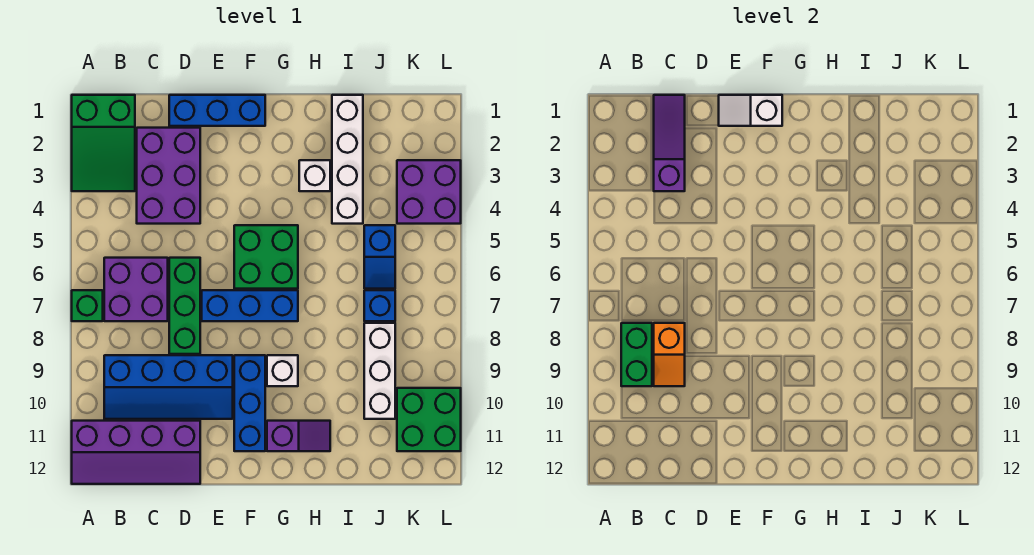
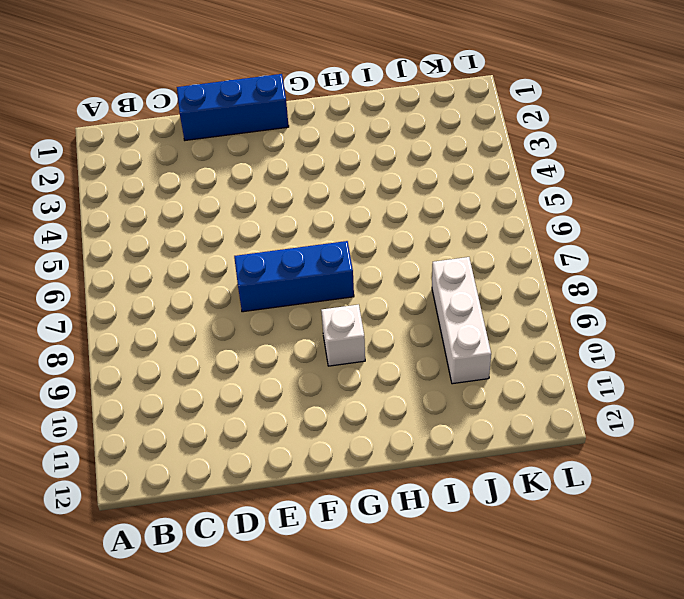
none -> green slope A1:B3 level 1 top 1
none -> green brick A7 level 1
none -> purple slope A11:D12 level 1 top 11

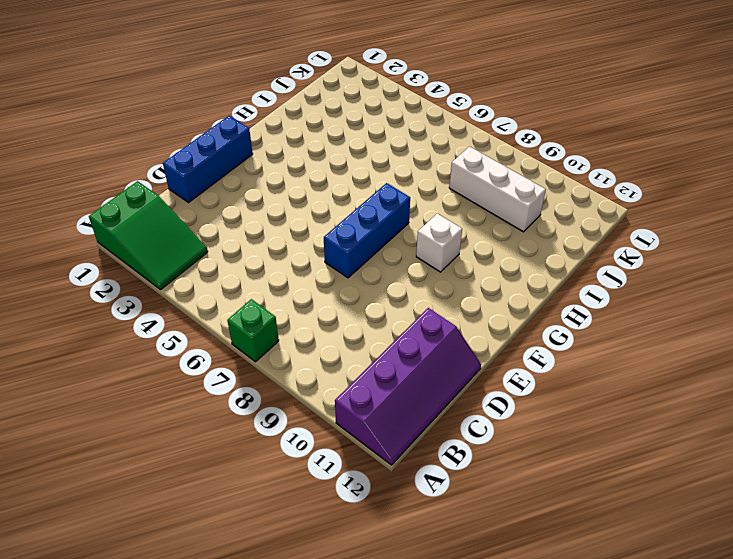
none -> purple brick B6:C7 level 1
none -> blue slope B9:E10 level 1 top 9
none -> purple brick C2:D4 level 1

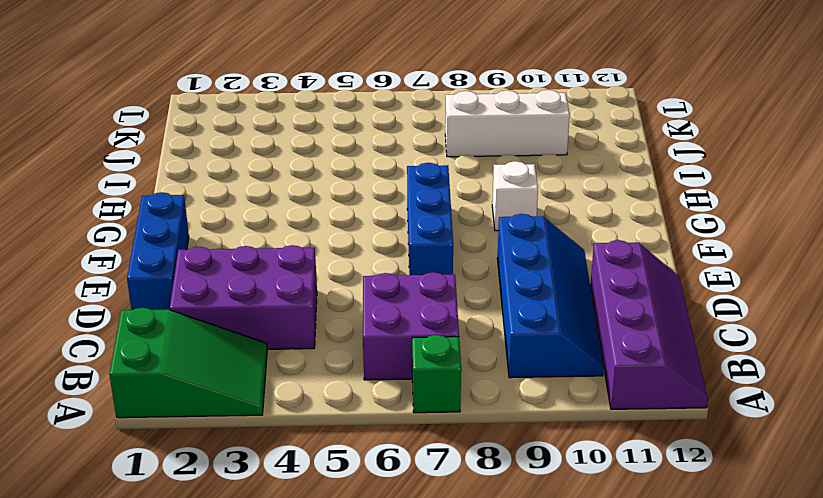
none -> green brick D6:D8 level 1
none -> green brick F5:G6 level 1
none -> blue brick F9:F11 level 1

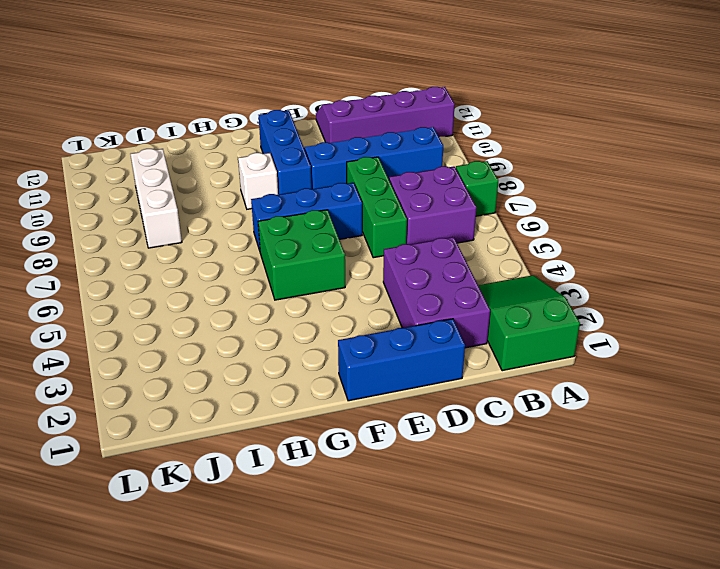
none -> purple slope G11:H11 level 1 top G
none -> white brick H3 level 1
none -> white brick I1:I4 level 1

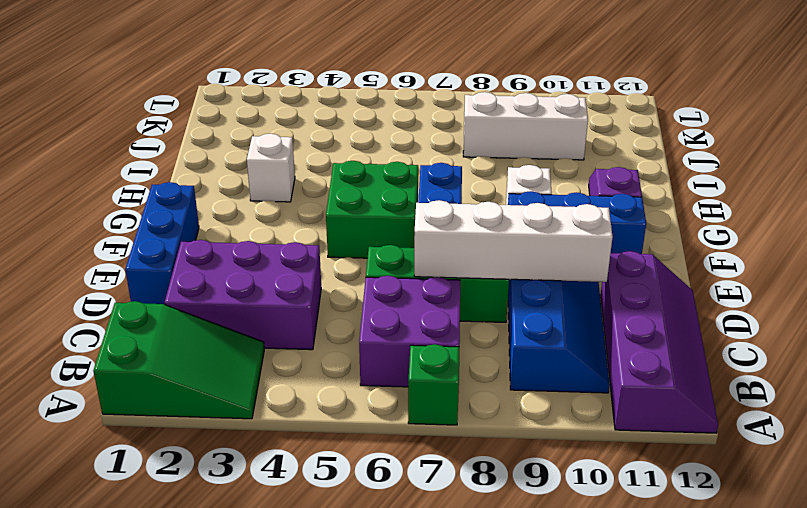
white brick D7:D10 level 2 -> white brick I1:I4 level 1
none -> blue slope J5:J6 level 1 top 5
none -> blue brick J7 level 1
none -> purple brick K3:L4 level 1

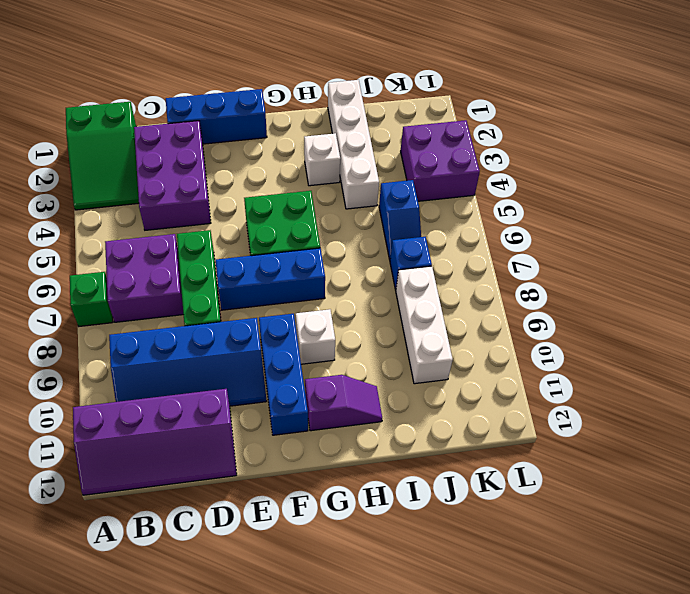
none -> green brick K10:L11 level 1
none -> green brick B8:B9 level 2
none -> purple slope C1:C3 level 2 top 3

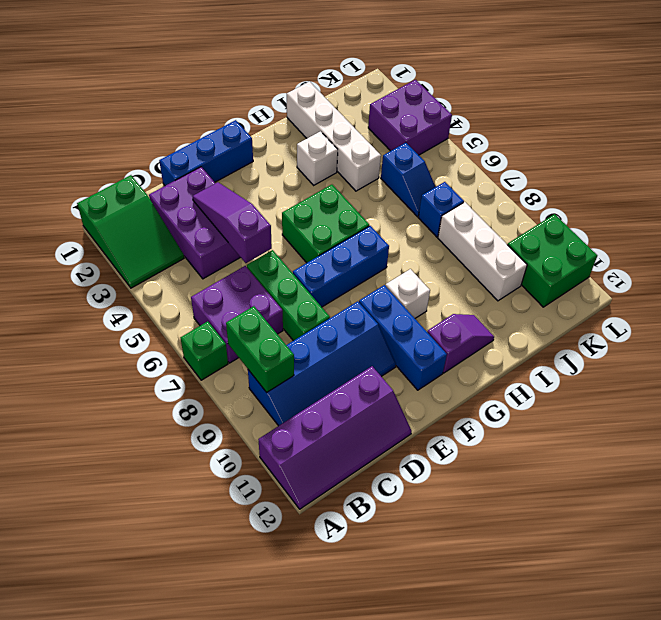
purple slope D3:D5 level 2 top 5 -> purple slope C1:C3 level 2 top 3
none -> orange slope C8:C9 level 2 top 8
none -> white slope E1:F1 level 2 top F

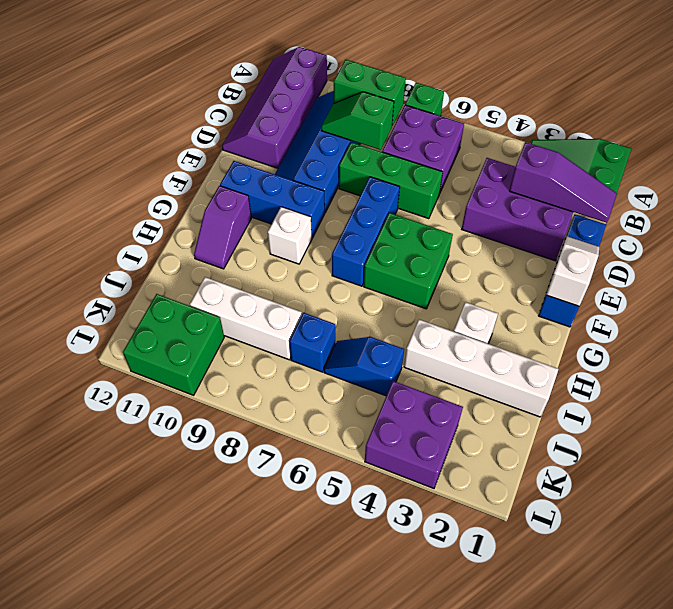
green slope C8:C9 level 2 top 8 -> orange slope C8:C9 level 2 top 8

